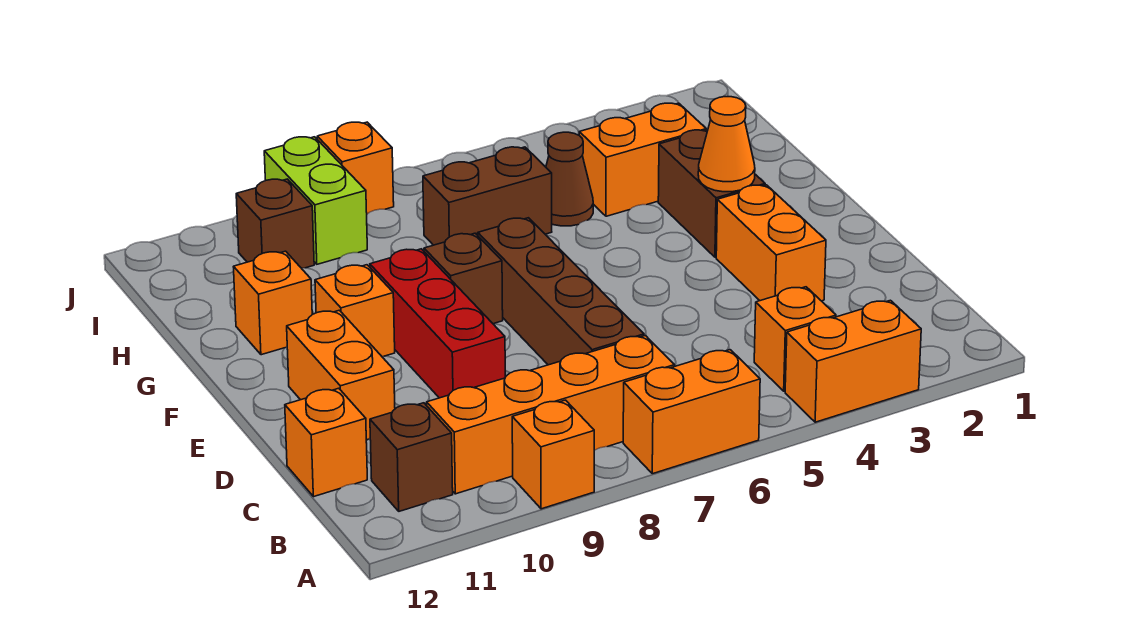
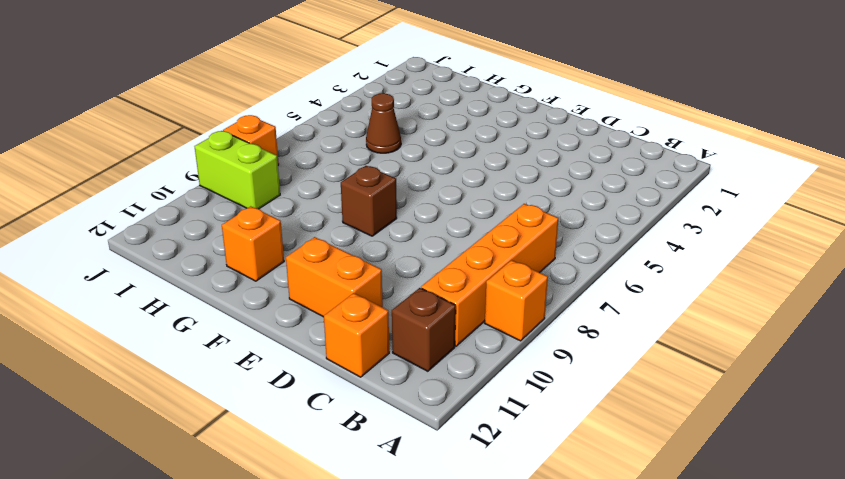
none -> orange brick A3:A4 level 1
none -> orange brick A6:A7 level 1
none -> orange brick B4 level 1

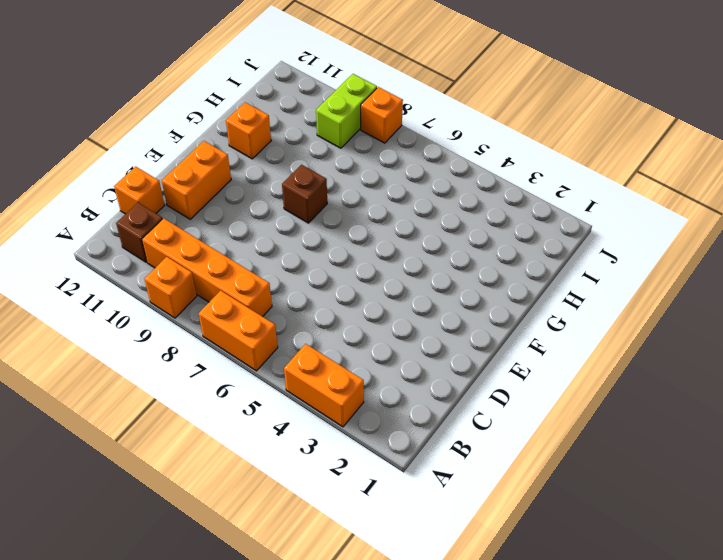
none -> orange brick B4 level 1
none -> brown brick C7:F7 level 1
none -> orange brick D3:E3 level 1

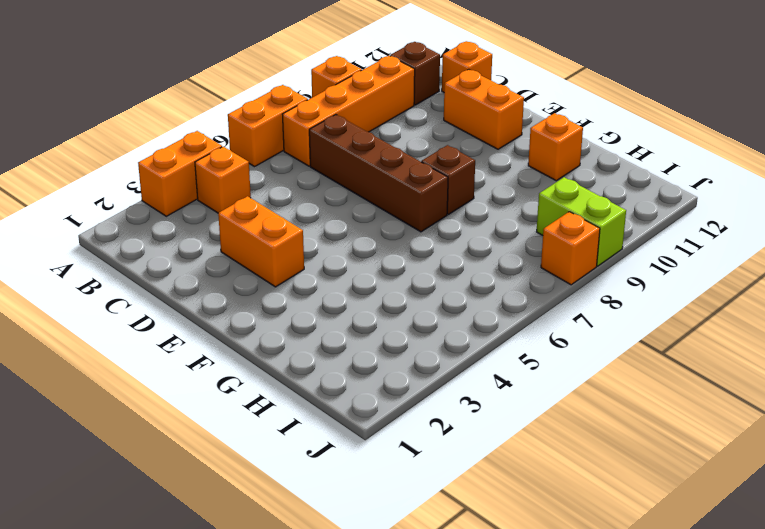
none -> red brick D9:F9 level 1
none -> brown brick F3:G3 level 1
none -> orange brick F10 level 1

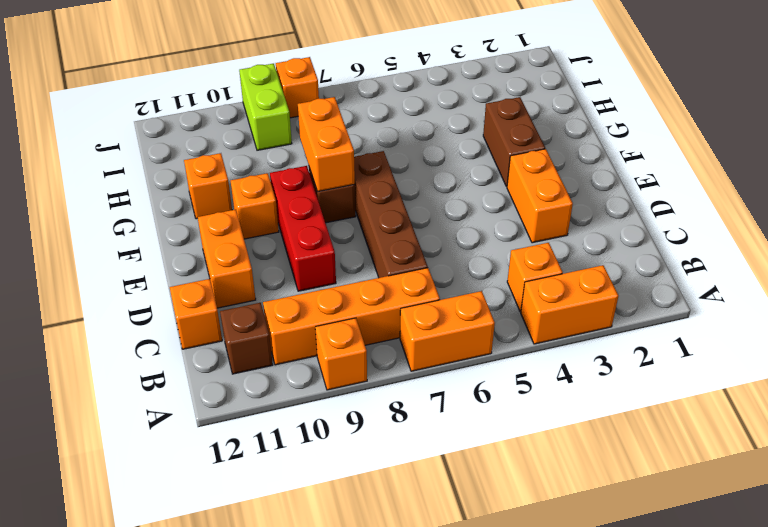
orange brick F8:G8 level 2 -> orange brick H3:H4 level 1
none -> brown cone H5 level 1
none -> brown brick H6:H7 level 1
none -> brown brick I10 level 1

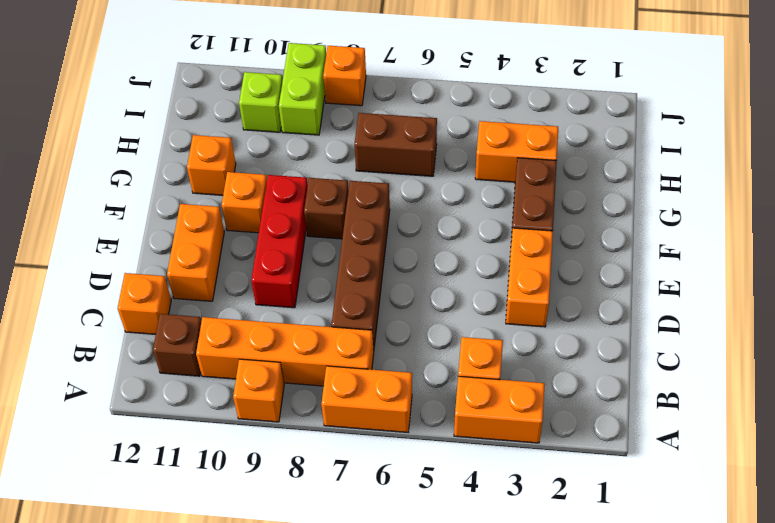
lime brick I10 level 1 -> brown brick I10 level 1
none -> brown cone H5 level 1
none -> orange cone F3 level 2

